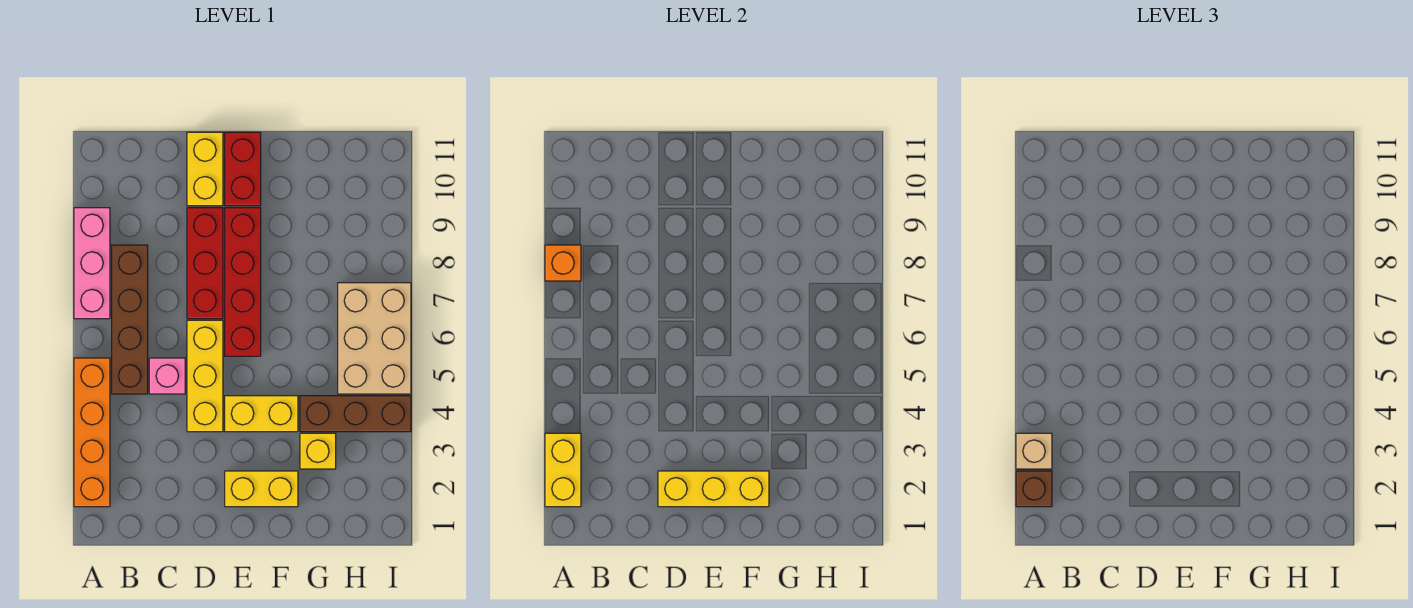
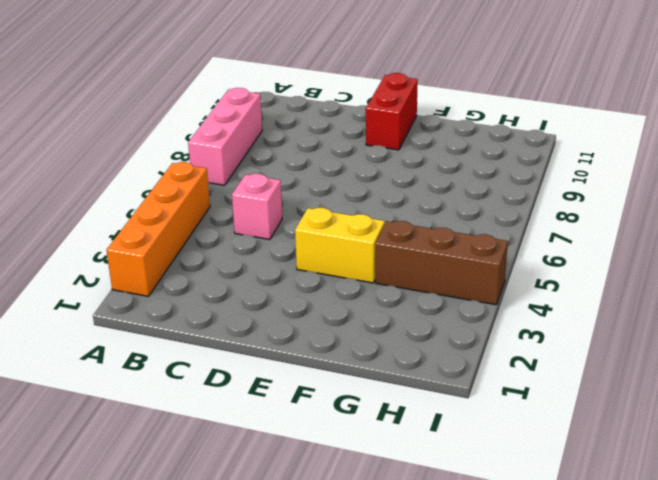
none -> brown brick B5:B8 level 1
none -> yellow brick D4:D6 level 1
none -> red brick D7:D9 level 1

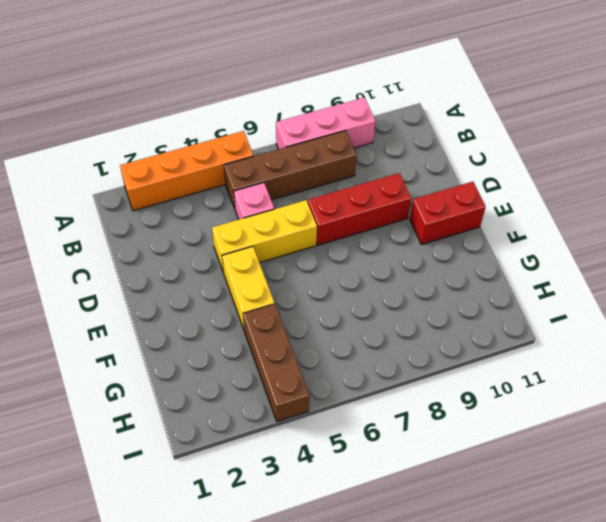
none -> yellow brick D10:D11 level 1
none -> yellow brick E2:F2 level 1
none -> red brick E6:E9 level 1

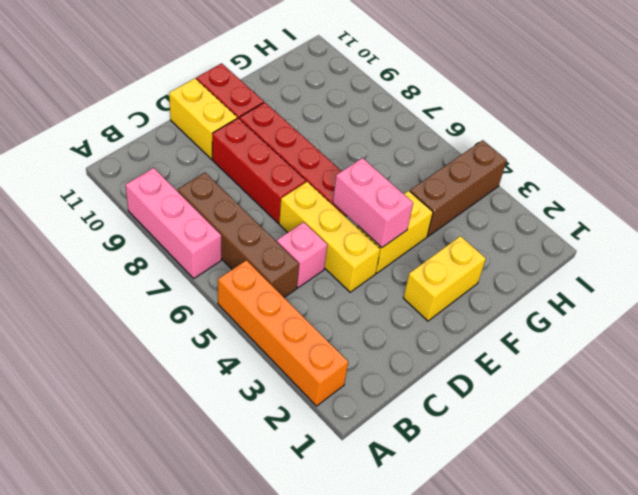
pink brick E4:E5 level 2 -> none
none -> yellow brick G3 level 1
none -> tan brick H5:I7 level 1
none -> yellow brick A2:A3 level 2

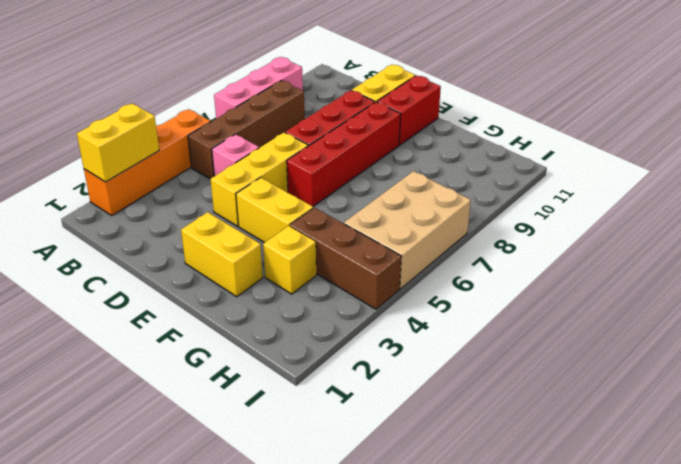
none -> orange brick A8 level 2
none -> yellow brick D2:F2 level 2
none -> brown brick A2 level 3

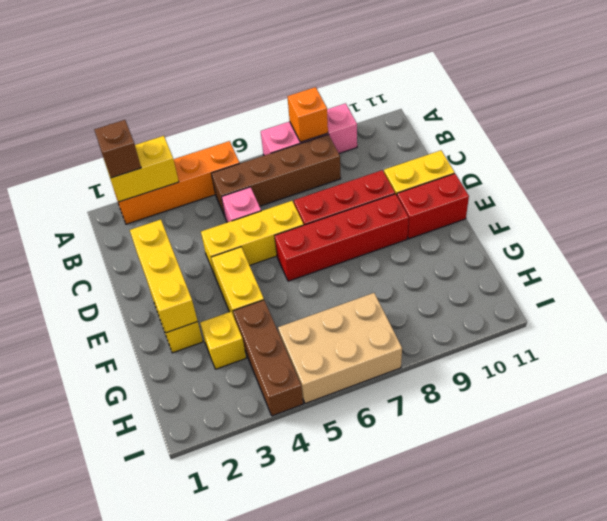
none -> tan brick A3 level 3

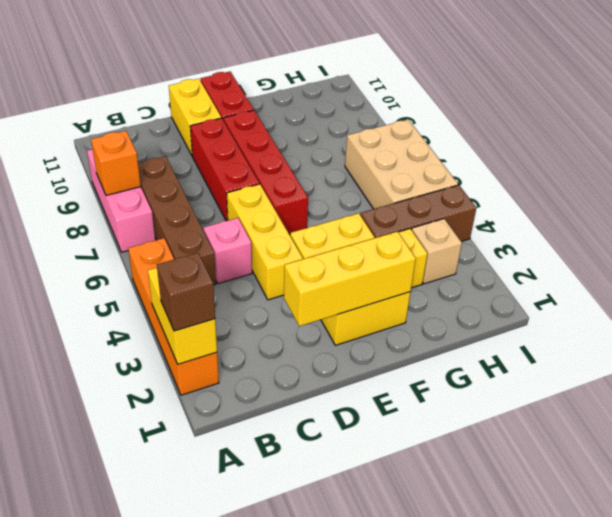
tan brick H3 level 1 -> tan brick A3 level 3

